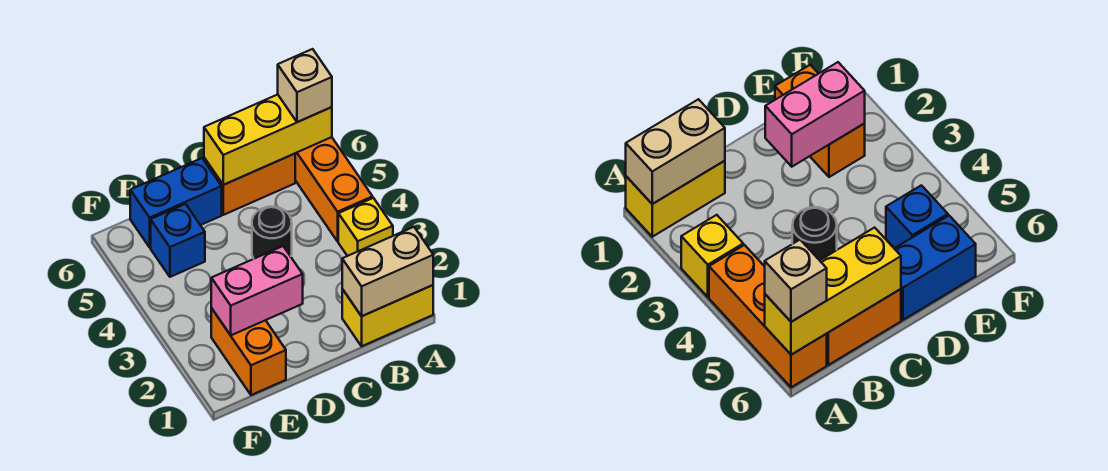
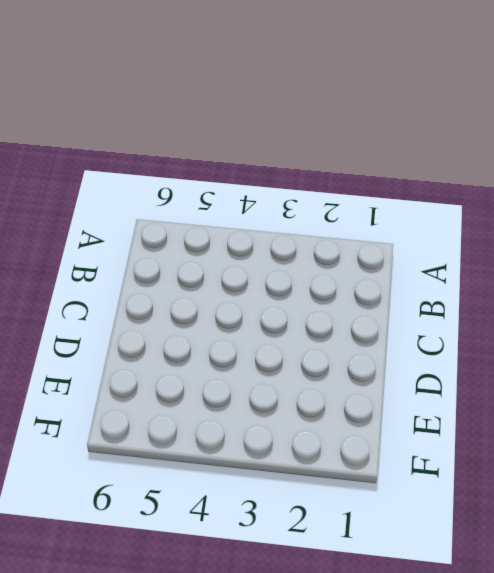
none -> yellow brick A1:B1 level 1
none -> yellow brick A3 level 1
none -> orange brick A4:A6 level 1

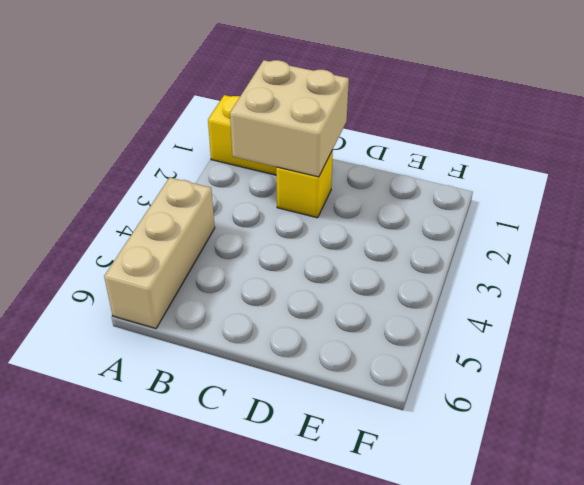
tan brick A4:A6 level 1 -> orange brick A4:A6 level 1
tan brick B1:C2 level 2 -> tan brick A1:B1 level 2
yellow brick C2 level 1 -> yellow brick A3 level 1
none -> orange brick B6:C6 level 1
none -> black round brick C4 level 1
none -> blue brick D6:E6 level 1

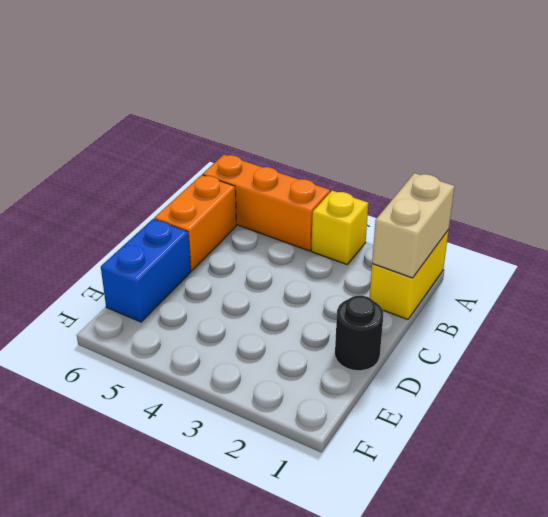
black round brick D1 level 1 -> black round brick C4 level 1
none -> orange brick E1:E2 level 1
none -> blue brick E5 level 1
none -> yellow brick A6:C6 level 2

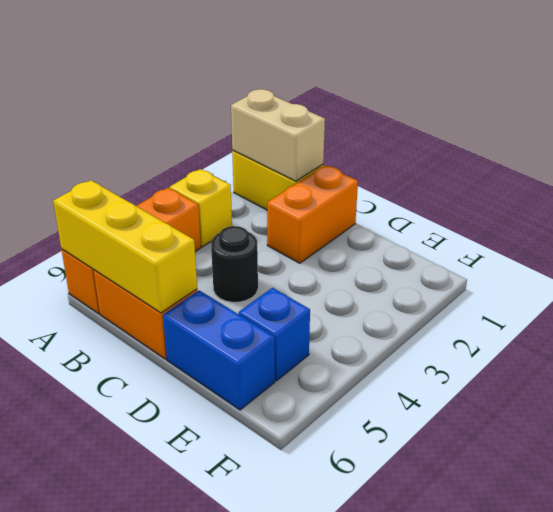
orange brick C1:C2 level 1 -> orange brick E1:E2 level 1
none -> pink brick D2:E2 level 2
none -> tan brick A6 level 3

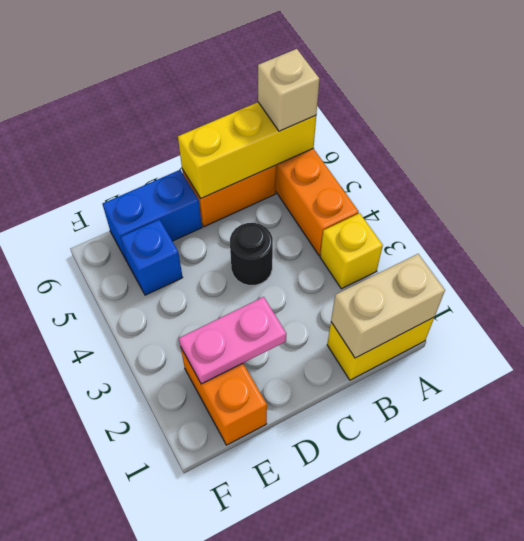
pink plate D2:E2 level 2 -> pink brick D2:E2 level 2

